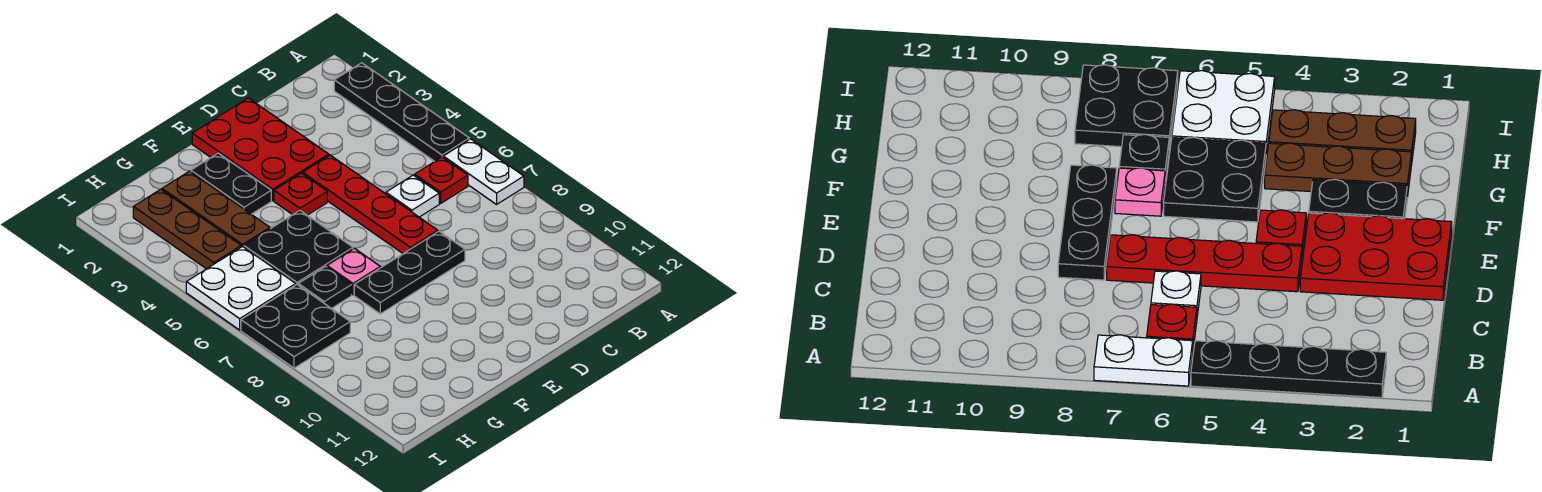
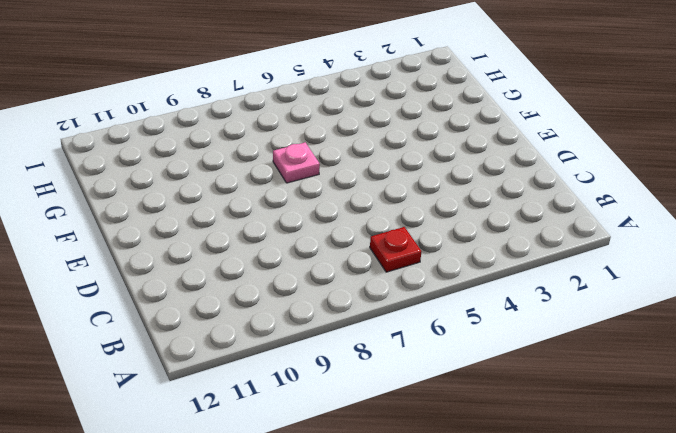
none -> black plate A2:A5 level 1
none -> white plate A6:A7 level 1
none -> white plate C6 level 1

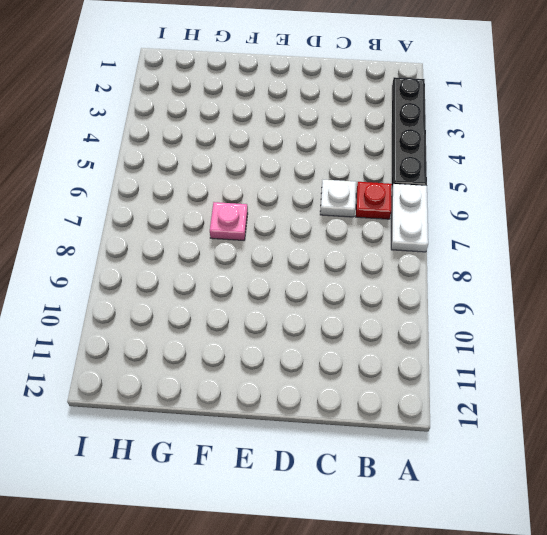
none -> red plate D1:E3 level 1
none -> red plate D4:D7 level 1
none -> black plate D8:F8 level 1

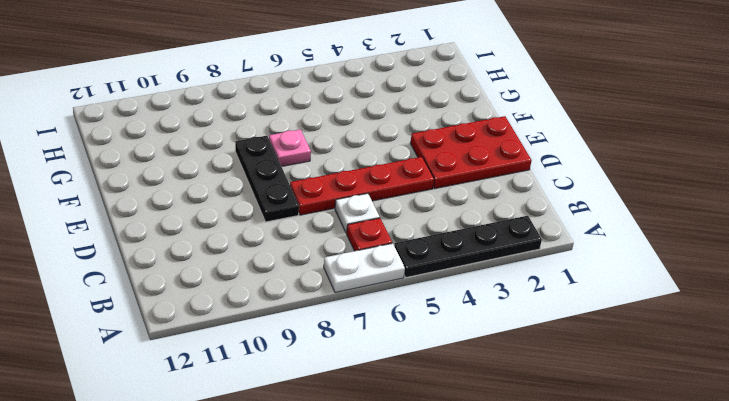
none -> red plate E4 level 1
none -> black plate F2:F3 level 1
none -> black plate F5:G6 level 1

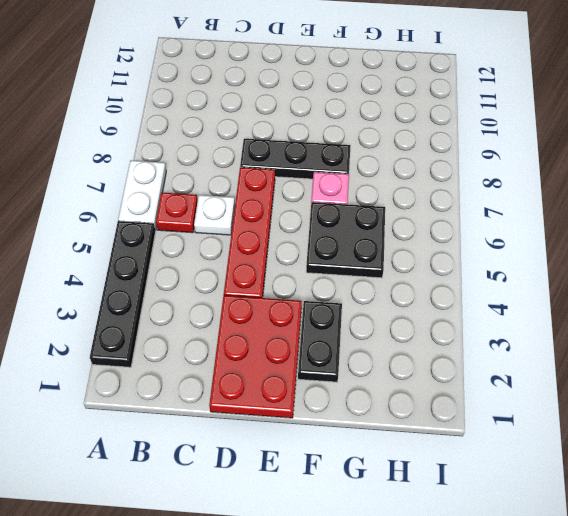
none -> red plate E4 level 1
none -> brown plate G2:G4 level 1
none -> black plate G7 level 1

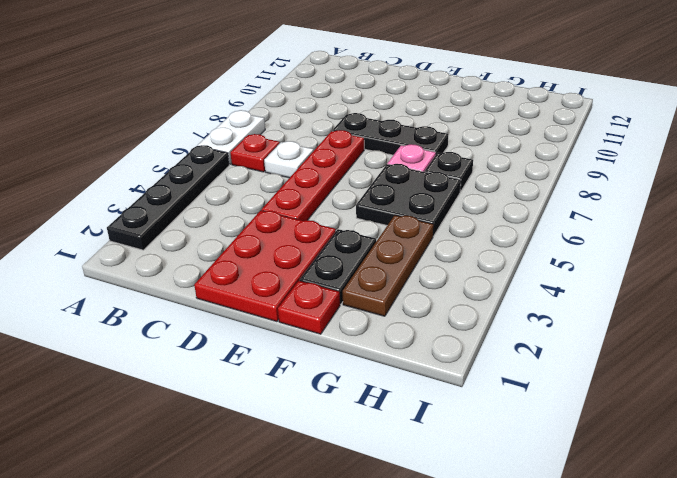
red plate F1 level 1 -> red plate E4 level 1
none -> brown plate H2:H4 level 1
none -> white plate H5:I6 level 1
none -> black plate H7:I8 level 1

